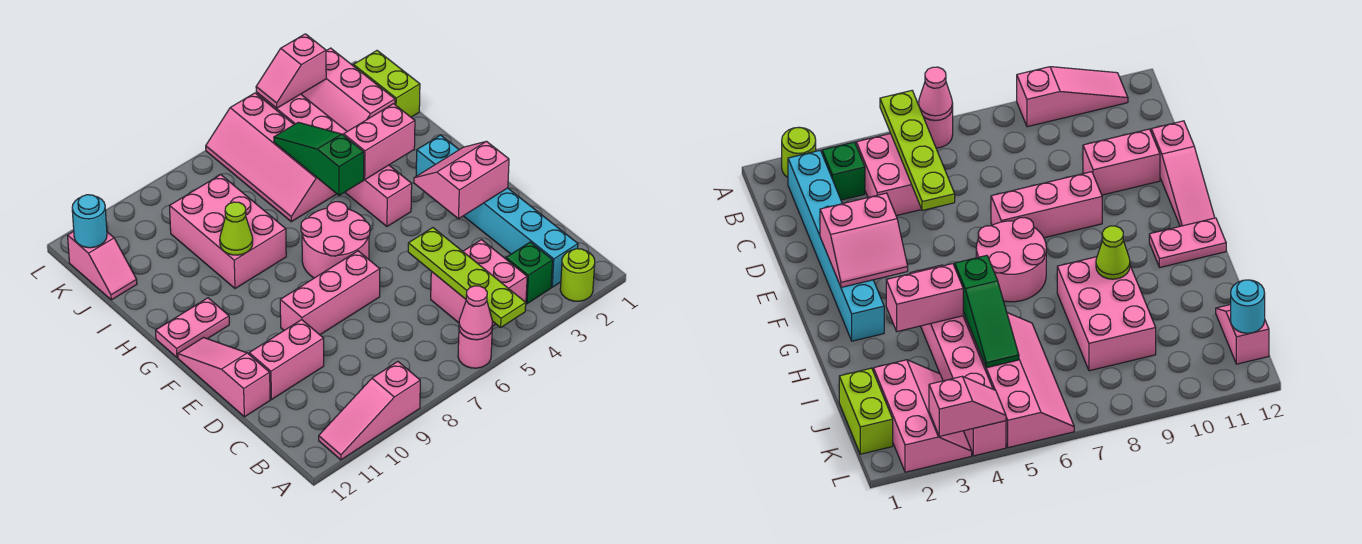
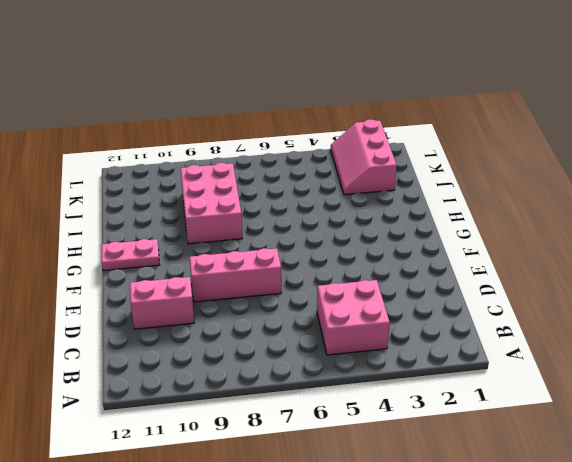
none -> lime round brick A2 level 1
none -> pink round brick A6 level 1
none -> pink slope A9:A11 level 1 top 9

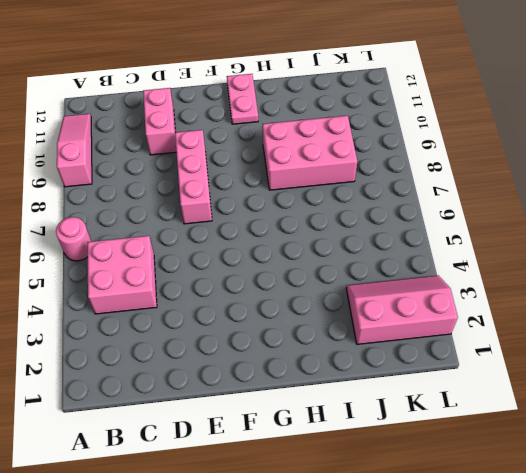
none -> lime round brick A2 level 1
none -> cyan brick B2:G2 level 1
none -> green brick B3 level 1

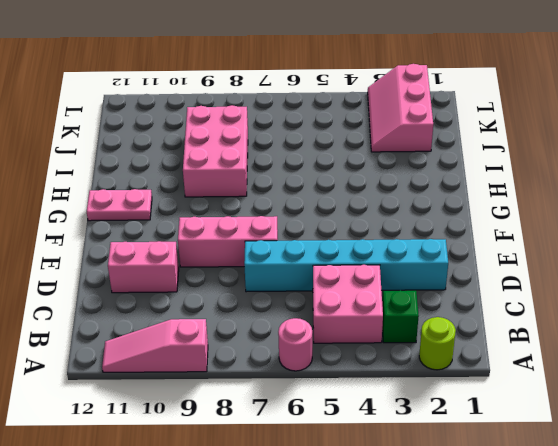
cyan brick D2:D7 level 1 -> cyan brick B2:G2 level 1
none -> pink slope D12:F12 level 1 top D
none -> pink round brick F6:G7 level 1
none -> pink brick G4:L4 level 1

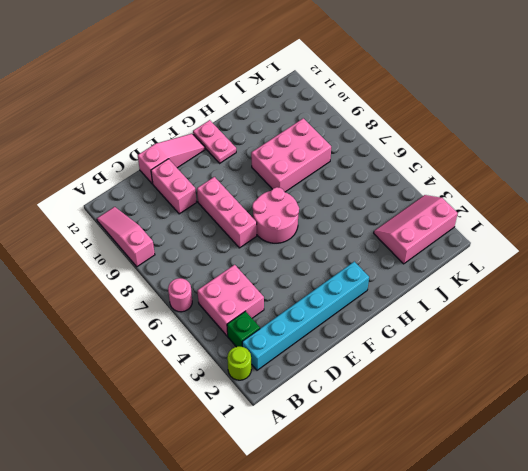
none -> pink brick G4:L4 level 1
none -> pink slope I5:L6 level 1 top 5
none -> lime brick J1:K1 level 1

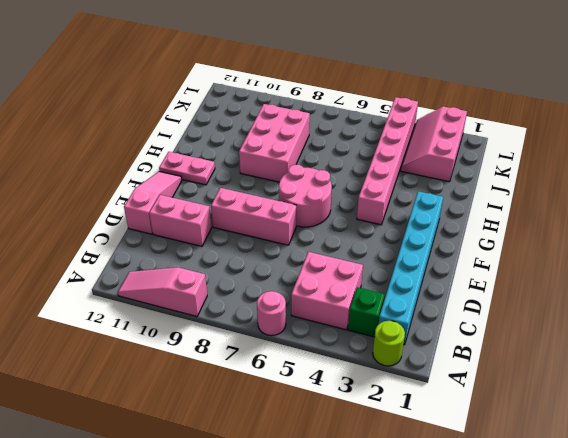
none -> pink slope I5:L6 level 1 top 5
none -> lime brick J1:K1 level 1
none -> pink slope J12:K12 level 1 top K

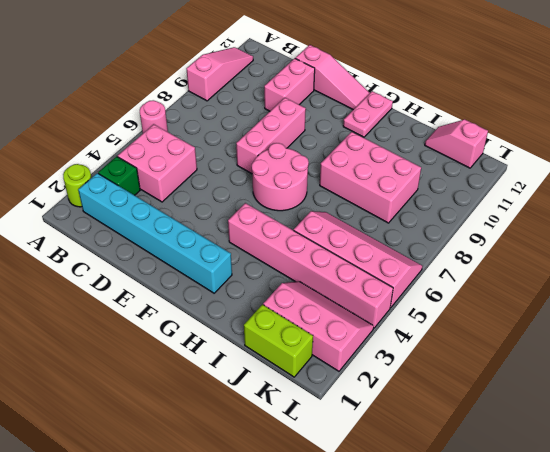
none -> lime plate A5:D5 level 2
none -> pink cone A6 level 2
none -> pink slope E2:F3 level 2 top E

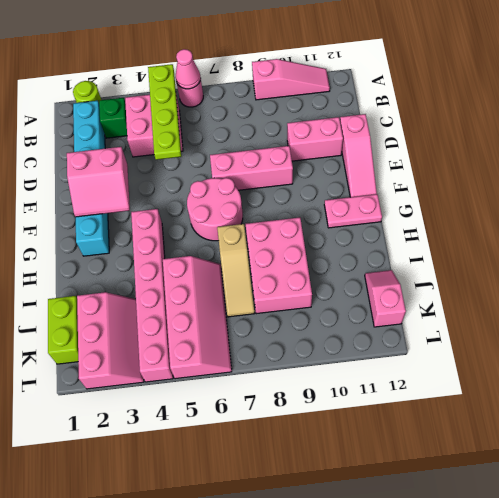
tan slope H7:J7 level 1 top H -> none
none -> pink brick H3:H4 level 2
none -> green slope H5:J5 level 2 top H
none -> lime cone H9 level 2

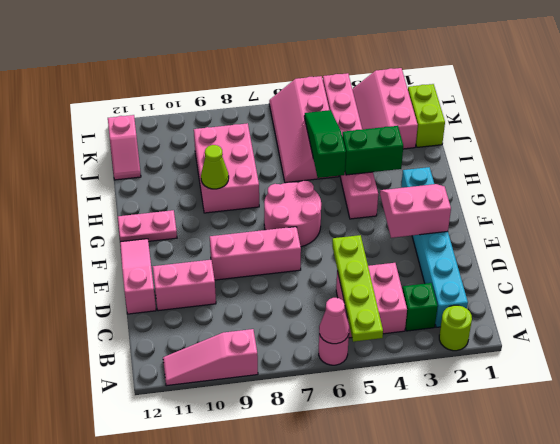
green brick H3:H4 level 2 -> pink brick H3:H4 level 2
none -> cyan round brick K12 level 2
none -> pink slope L3:L4 level 2 top 3

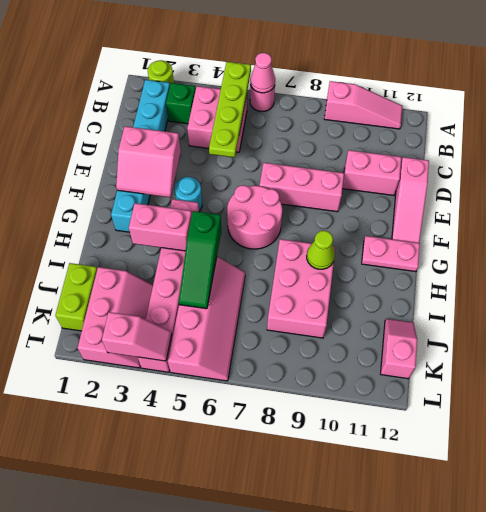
cyan round brick F4 level 1 -> cyan round brick K12 level 2

